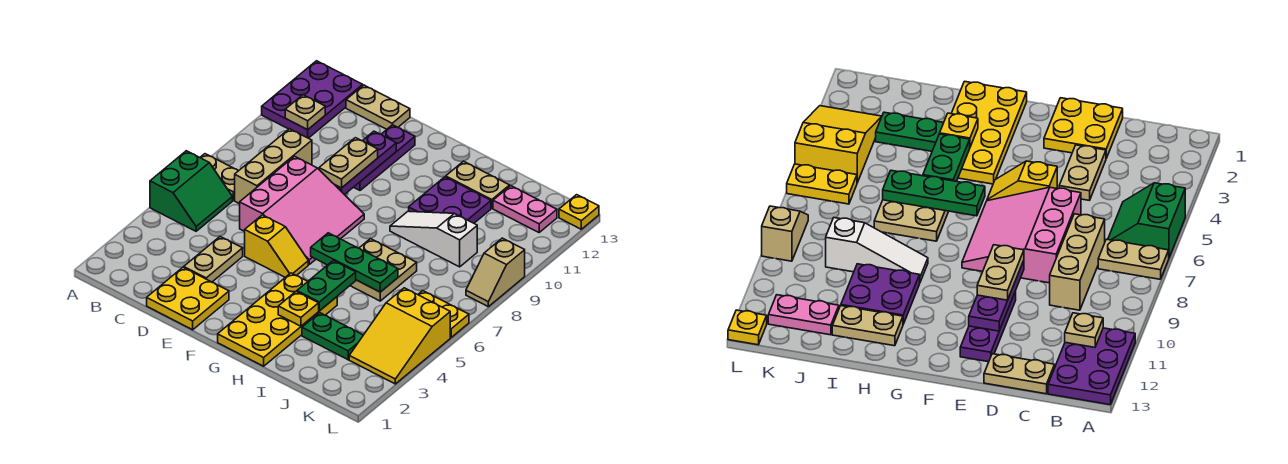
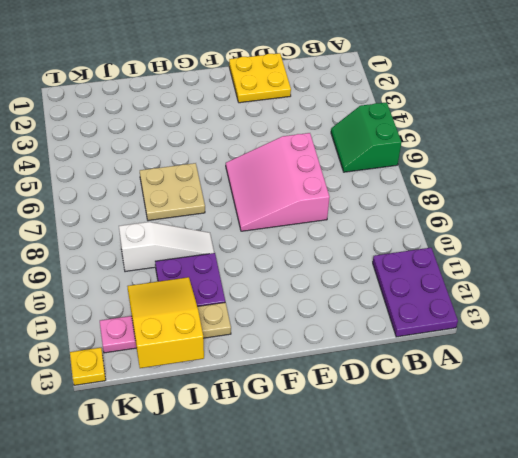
yellow slope I11:J13 level 2 top 13 -> yellow slope K3:L5 level 1 top 5
none -> tan plate A7:B7 level 1
none -> tan brick C7:C9 level 1
none -> tan plate C13:D13 level 1

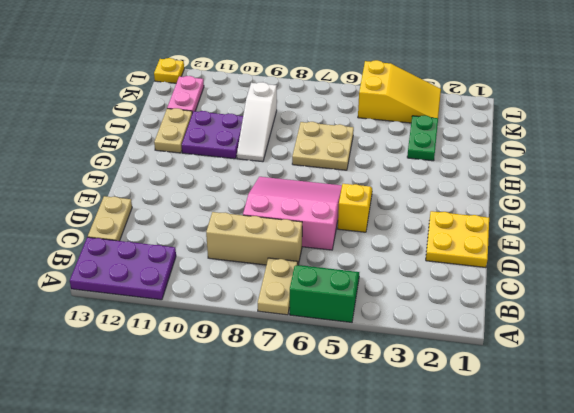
none -> tan plate D3:D4 level 1
none -> purple plate E10:E12 level 1
none -> yellow plate G1:H4 level 1

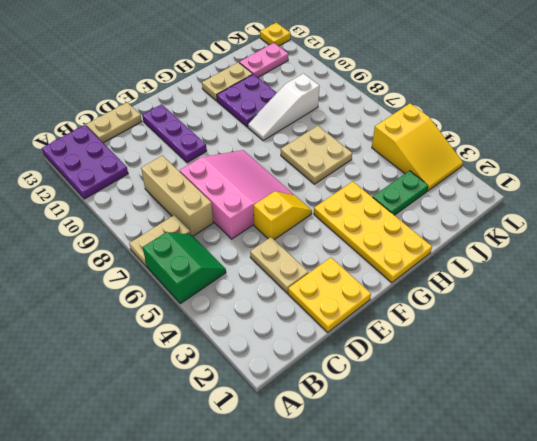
none -> yellow plate K6:L6 level 1
none -> tan slope L8:L9 level 1 top 9
none -> tan plate B11 level 2

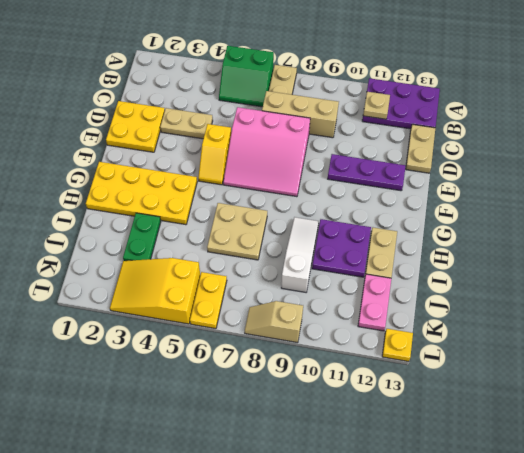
none -> purple plate E9:E11 level 2
none -> green plate G6:I6 level 2
none -> yellow plate H3 level 2

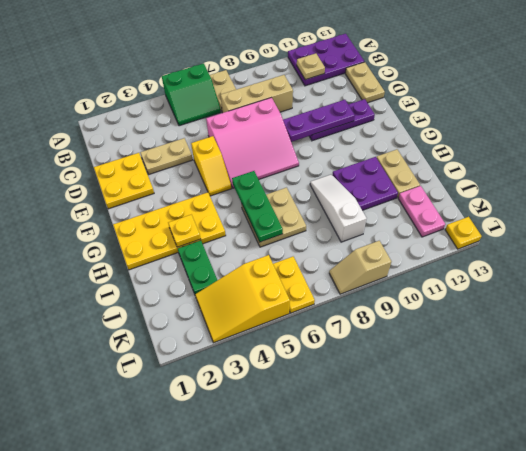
none -> green plate H4:H5 level 2
none -> tan plate E9:E10 level 3

